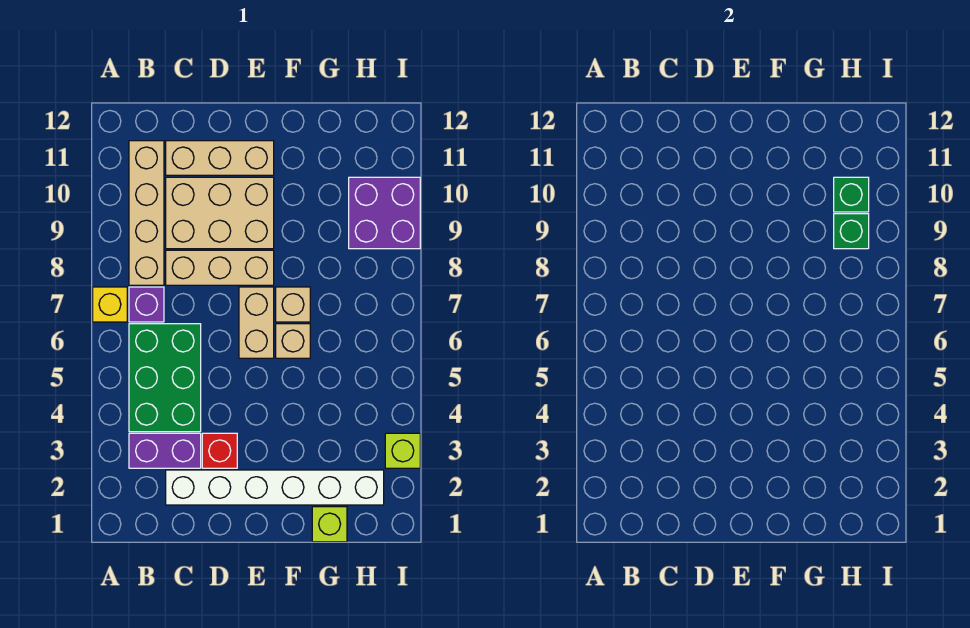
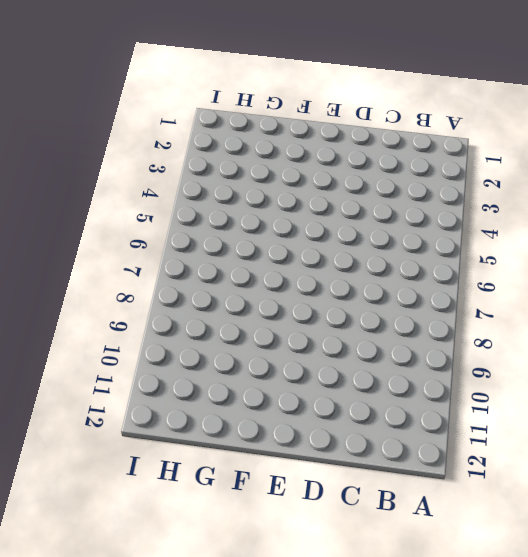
none -> yellow brick A7 level 1
none -> purple brick B3:C3 level 1
none -> green brick B4:C6 level 1

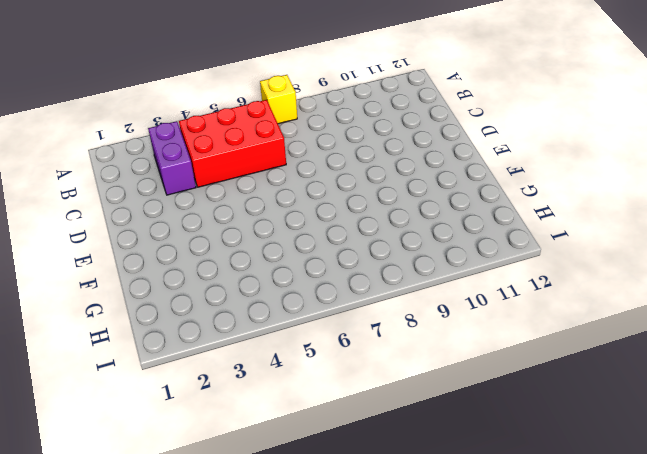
red brick B4:C6 level 1 -> green brick B4:C6 level 1
none -> purple brick B7 level 1
none -> tan brick B8:B11 level 1
none -> white brick C2:H2 level 1

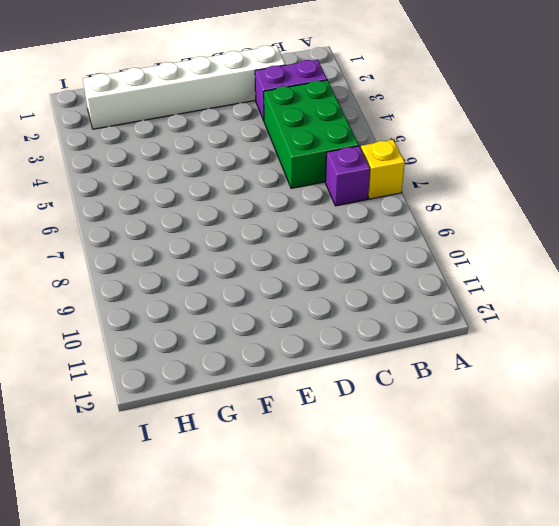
none -> tan brick B8:B11 level 1
none -> tan brick C8:E8 level 1
none -> tan brick C9:E10 level 1

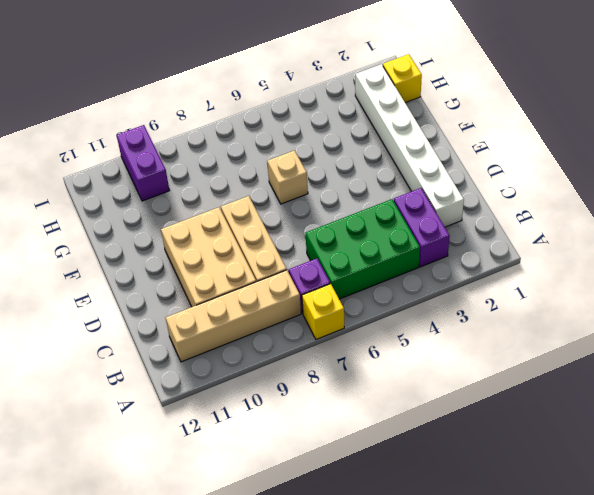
yellow brick H1 level 1 -> none
purple brick H10:I10 level 1 -> purple brick H9:I10 level 1
none -> tan brick C11:E11 level 1
none -> red brick D3 level 1
none -> tan brick E6:E7 level 1

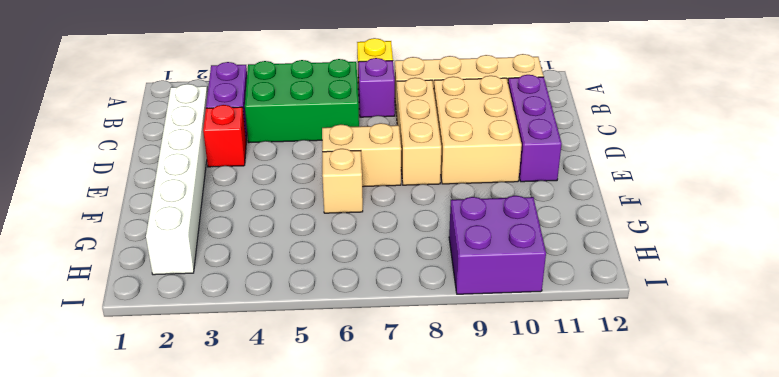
purple brick C11:E11 level 1 -> tan brick C11:E11 level 1
none -> tan brick F7 level 1
none -> lime brick G1 level 1
none -> lime brick I3 level 1

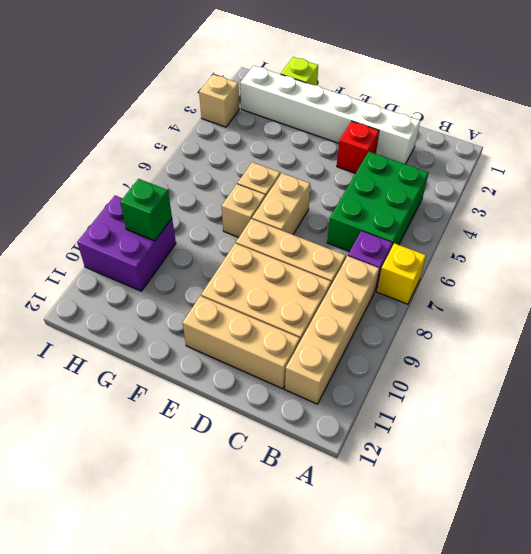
tan brick I3 level 1 -> lime brick I3 level 1
none -> purple brick B3:C3 level 1
none -> green brick H10 level 2

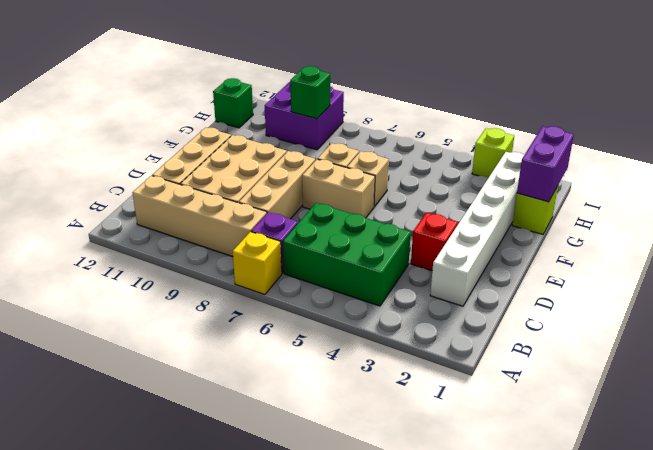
purple brick G1:H1 level 2 -> purple brick B3:C3 level 1
green brick H12 level 1 -> green brick H10 level 2

